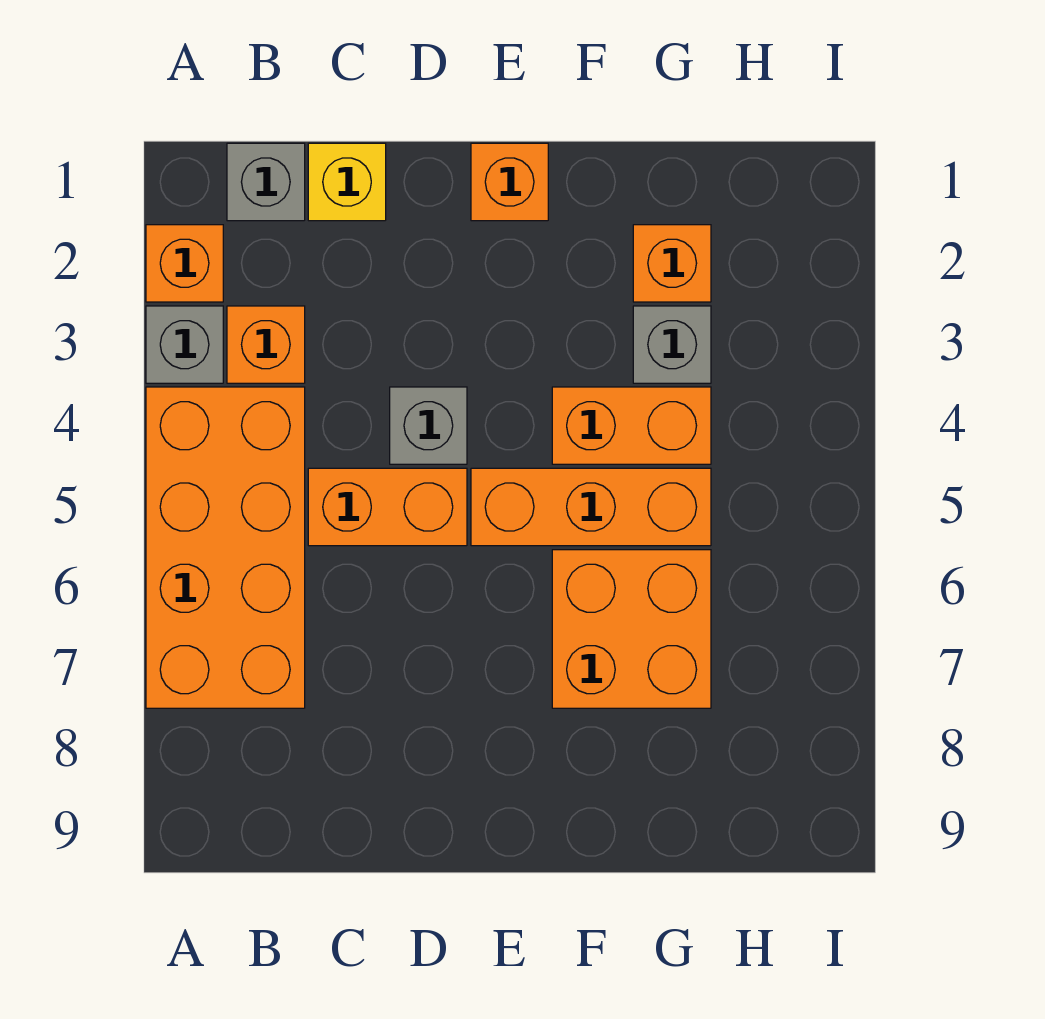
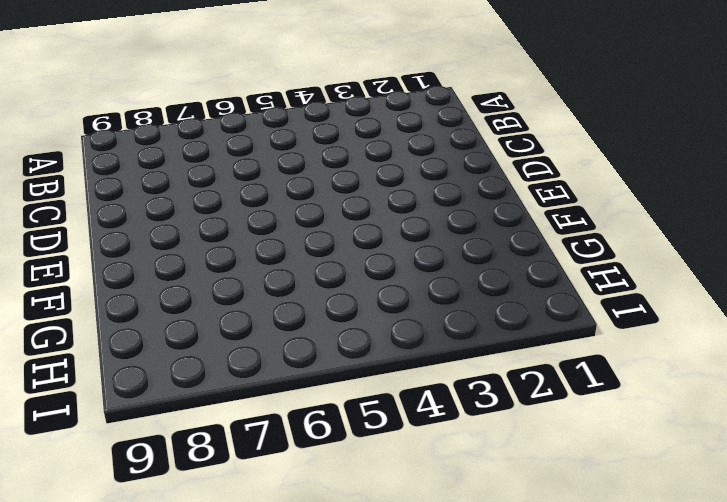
none -> orange brick A2 level 1
none -> grey brick A3 level 1
none -> orange brick A4:B7 level 1

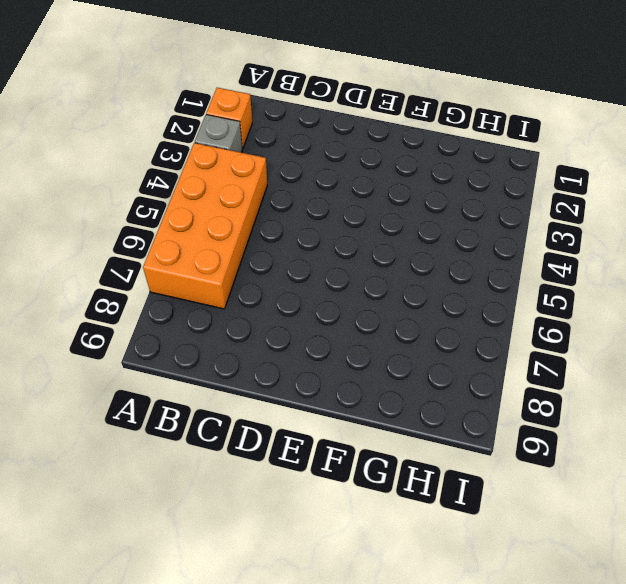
none -> grey brick B1 level 1
none -> orange brick B3 level 1
none -> yellow brick C1 level 1

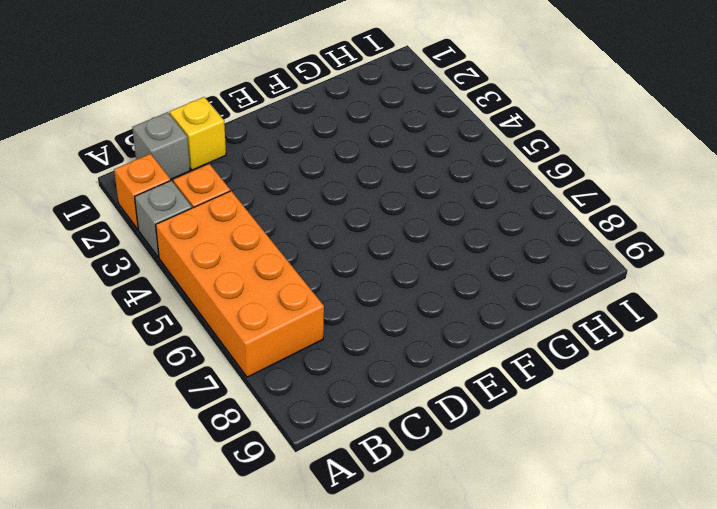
none -> orange brick C5:D5 level 1
none -> grey brick D4 level 1
none -> orange brick E1 level 1

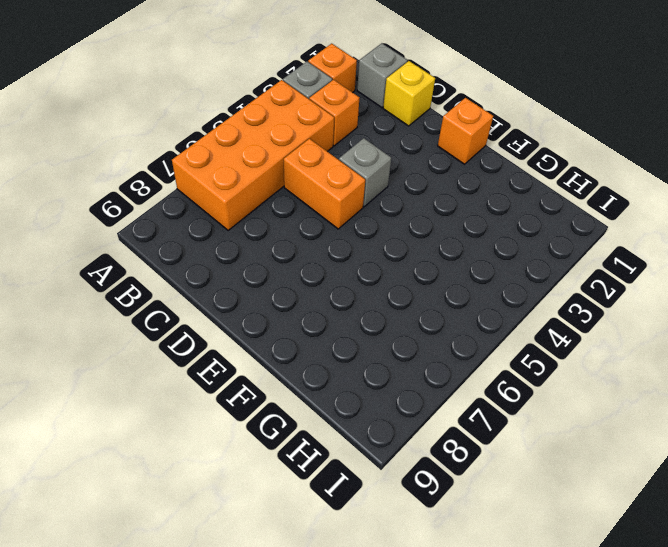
none -> orange brick E5:G5 level 1
none -> orange brick F4:G4 level 1
none -> orange brick F6:G7 level 1

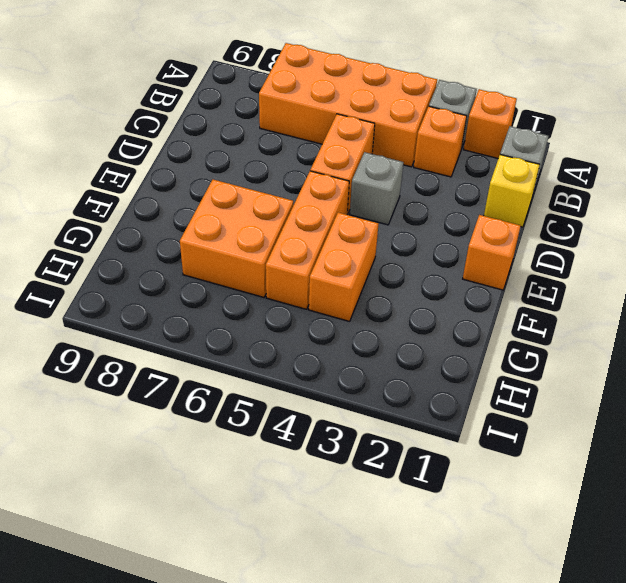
none -> orange brick G2 level 1
none -> grey brick G3 level 1

